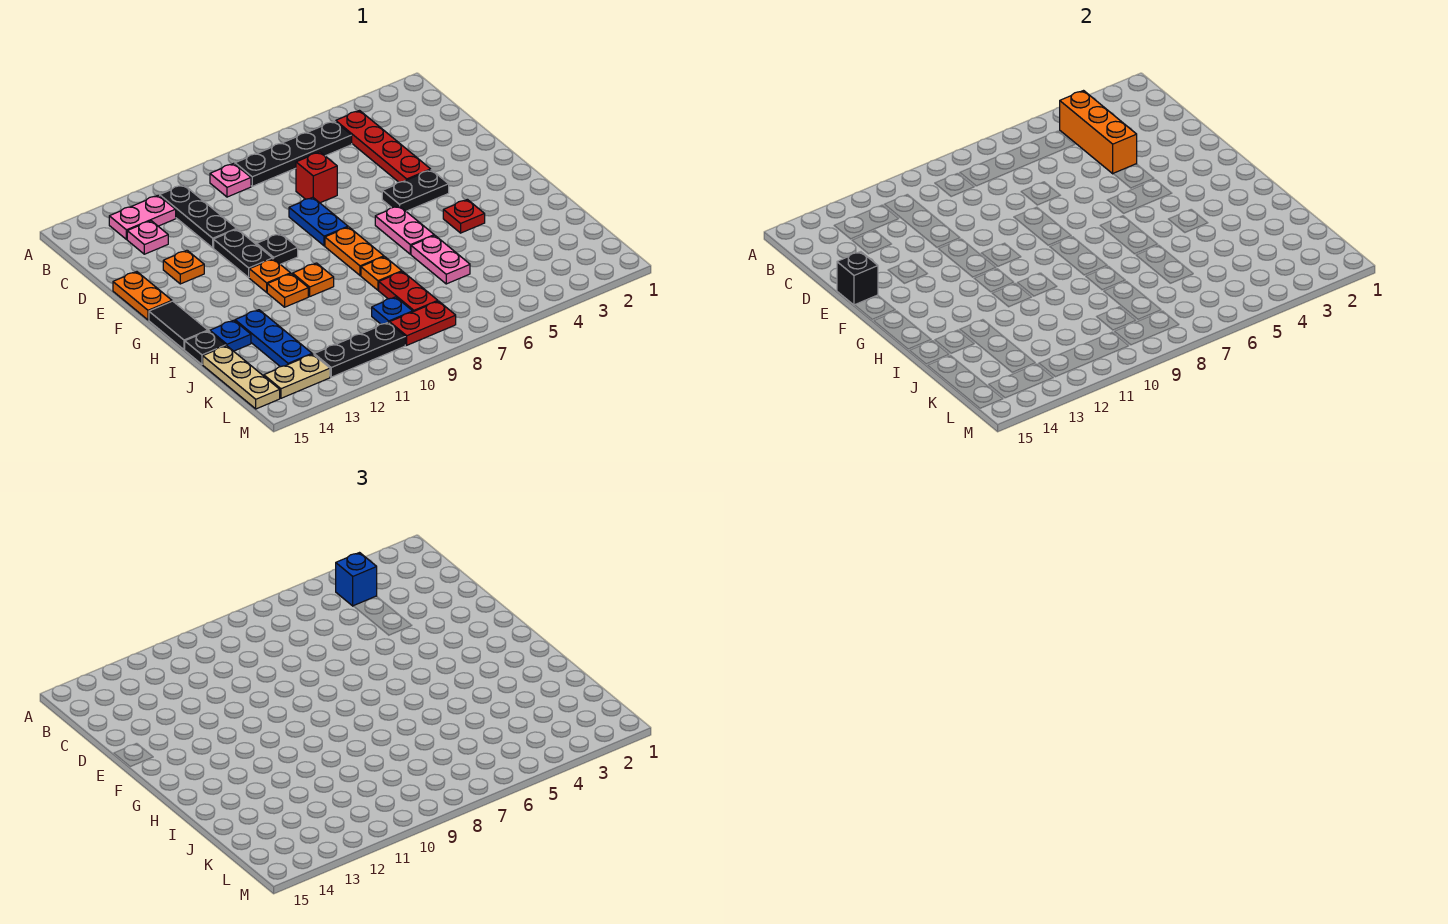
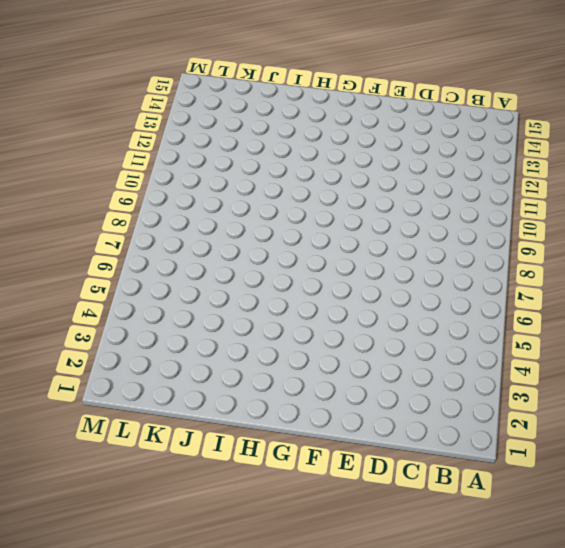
none -> red plate B4:E4 level 1
none -> black plate B5:B8 level 1
none -> pink plate B9 level 1
none -> black plate B11:D11 level 1

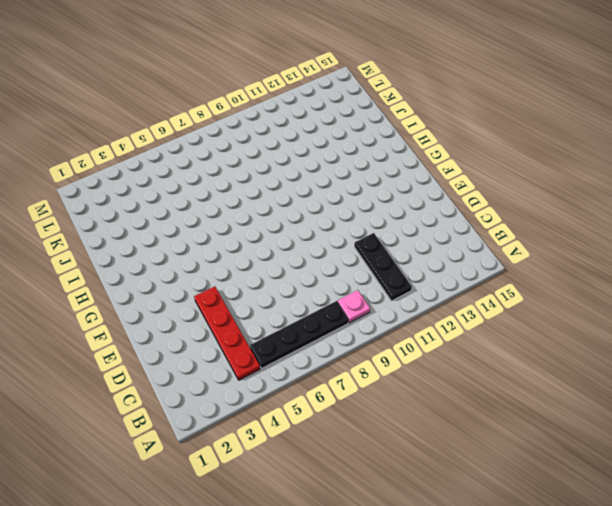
none -> pink plate B12:B13 level 1
none -> pink plate C13 level 1
none -> red brick D7 level 1
none -> blue plate E8:F8 level 1

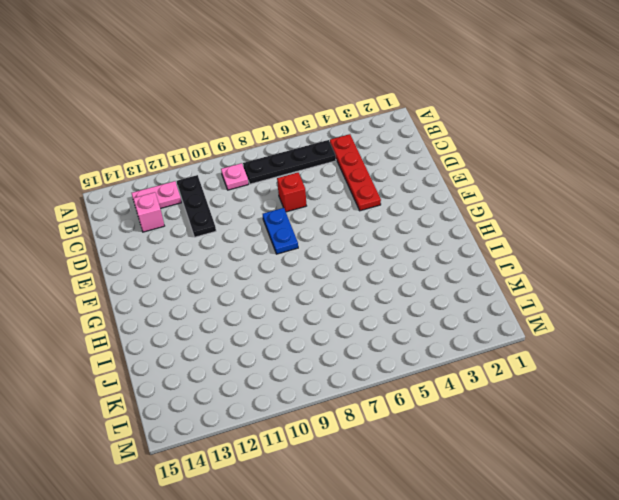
pink brick C13 level 1 -> pink plate C13 level 1
none -> black plate E11:F11 level 1
none -> orange plate E13 level 1
none -> orange plate E15:F15 level 1
none -> black plate F4:F5 level 1

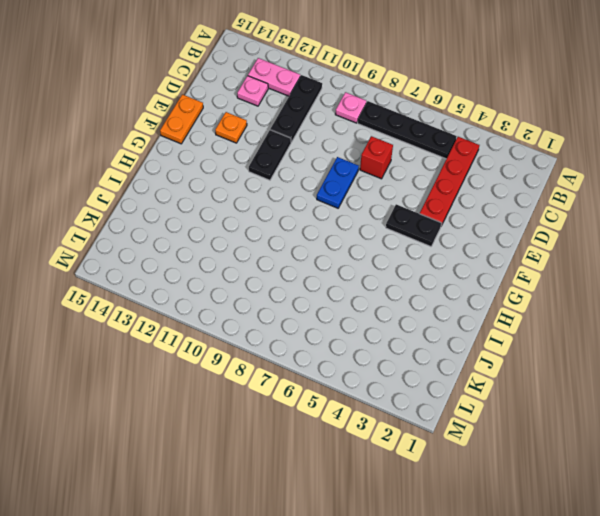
none -> black plate F10 level 1
none -> pink plate G6:H6 level 1
none -> orange plate G8:H8 level 1
none -> orange plate G11 level 1

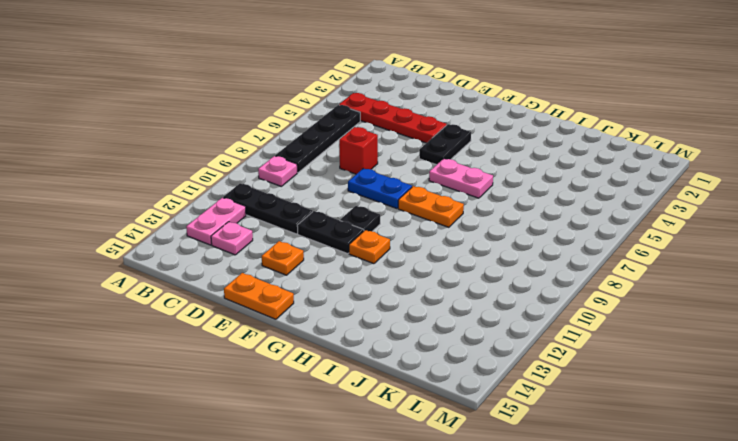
none -> black tile G15:H15 level 1
none -> red plate H4 level 1
none -> orange plate H10 level 1
none -> orange plate H11 level 1

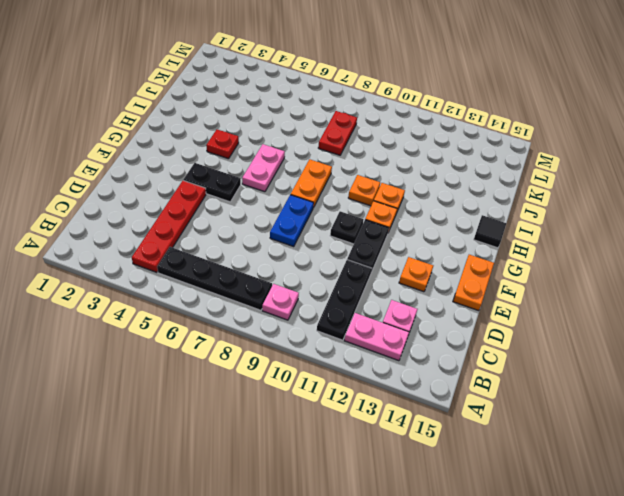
black tile H15 level 1 -> black tile G15:H15 level 1
none -> red brick D7 level 1
none -> pink plate I6:J6 level 1
none -> orange plate I8 level 1
none -> blue plate I13:K13 level 1

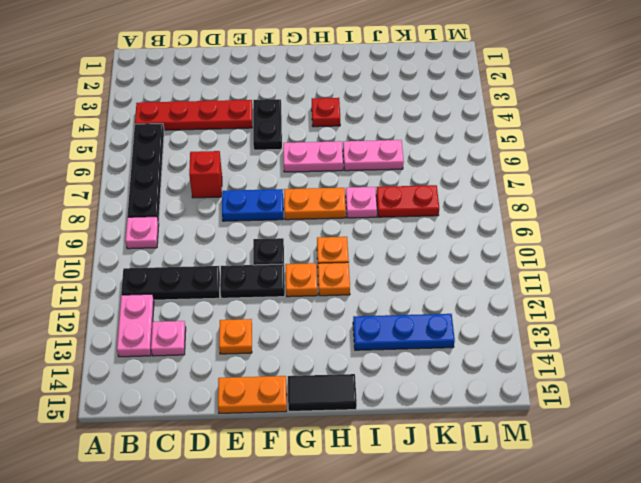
pink plate I8 level 1 -> orange plate I8 level 1
none -> blue plate I14 level 1
none -> black plate I15 level 1
none -> tan plate J15:L15 level 1
none -> blue plate K9 level 1

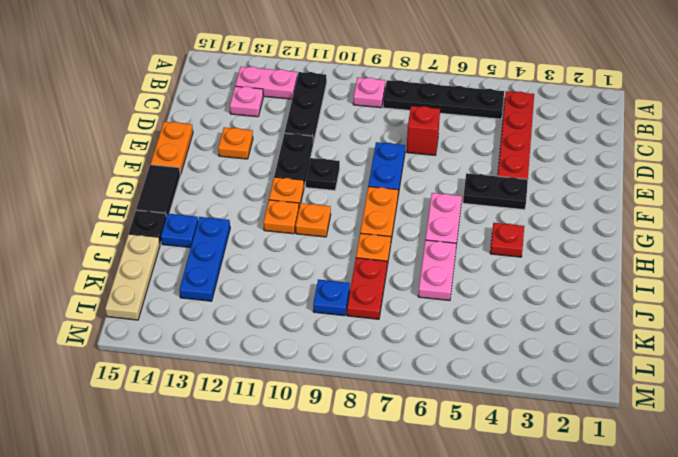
none -> red plate L8:L9 level 1
none -> black plate L10:L12 level 1
none -> tan plate L13:L14 level 1
none -> orange brick B4:D4 level 2

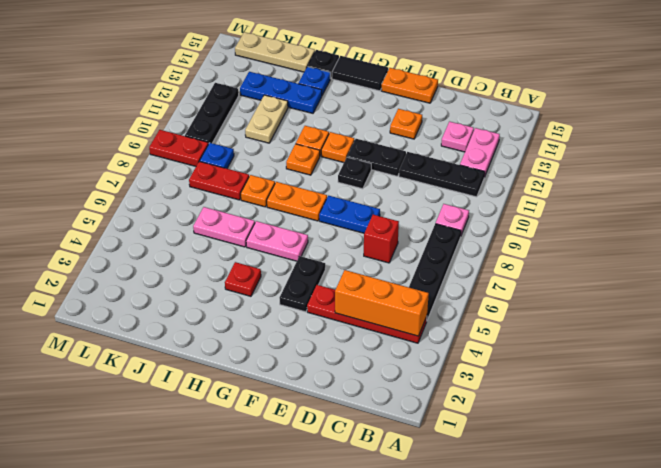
tan plate J11:J12 level 1 -> tan plate L13:L14 level 1
red plate L9:M9 level 1 -> red plate L8:L9 level 1
none -> black brick E15 level 2
none -> blue brick B4 level 3

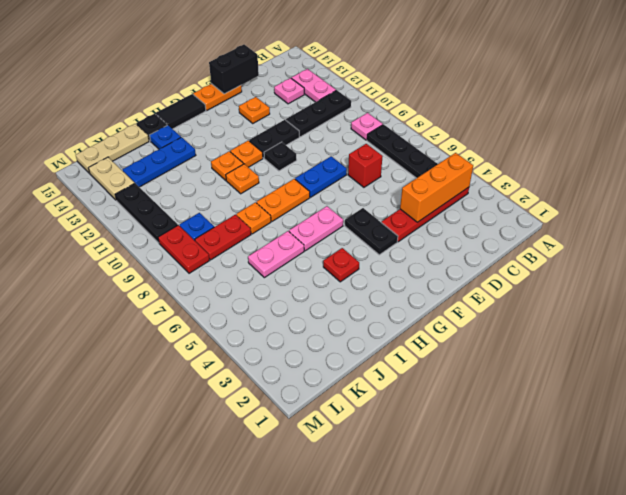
black brick D15:E15 level 2 -> black brick E15 level 2
none -> blue brick B4 level 3

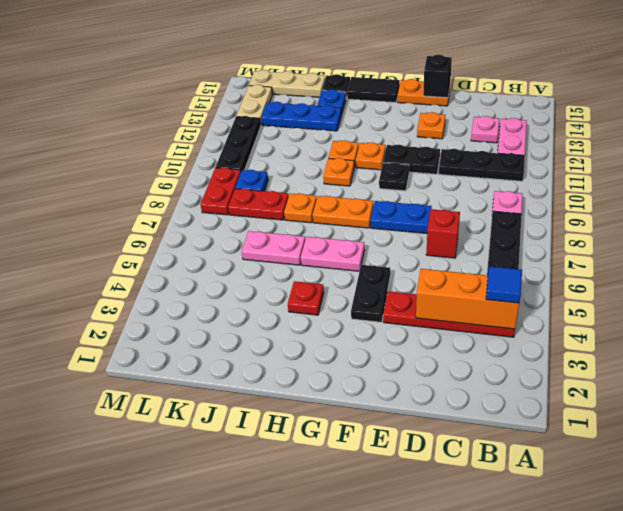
blue tile B4 level 3 -> blue brick B4 level 3

